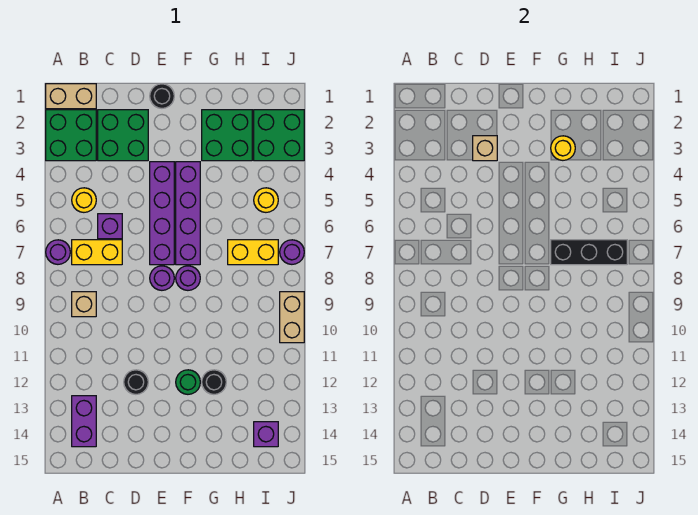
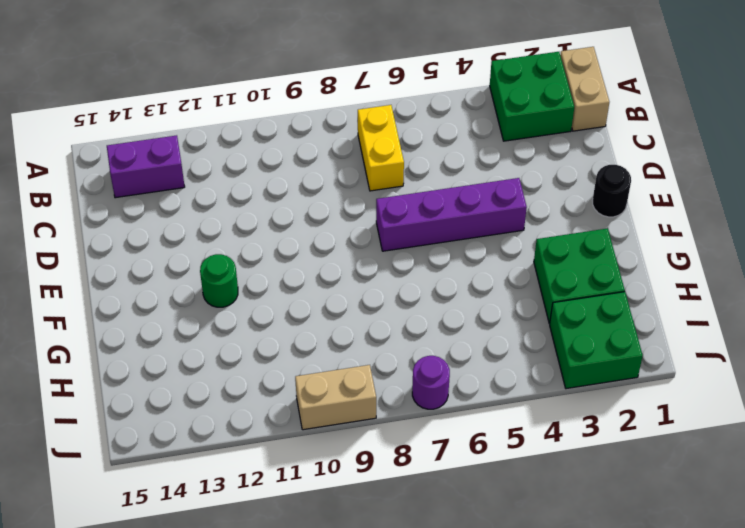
none -> purple round brick A7 level 1
none -> yellow round brick B5 level 1
none -> tan brick B9 level 1

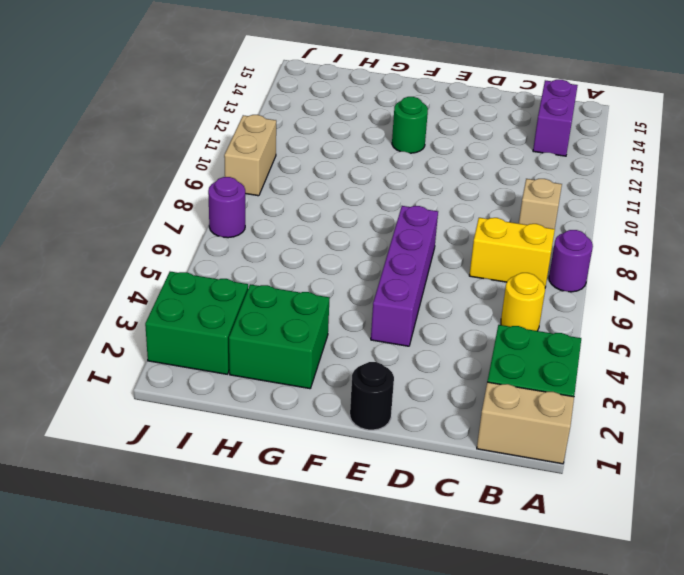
none -> green brick C2:D3 level 1
none -> purple brick C6 level 1
none -> black round brick D12 level 1

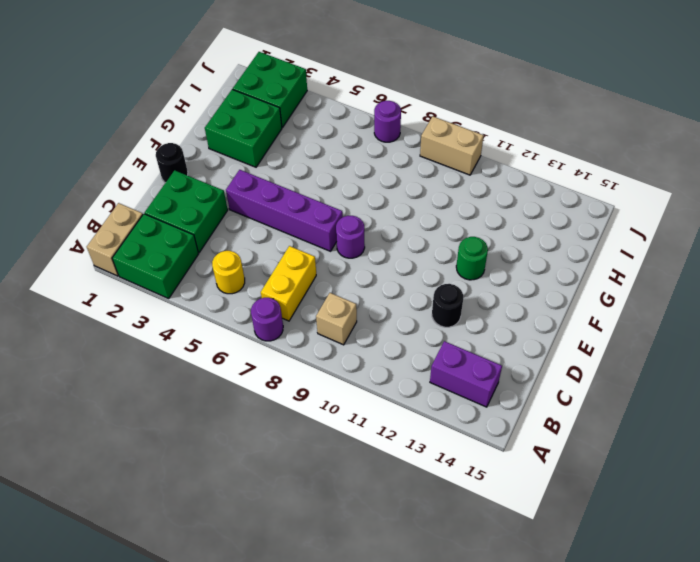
none -> purple brick C6 level 1
none -> purple brick F4:F7 level 1
none -> purple round brick F8 level 1

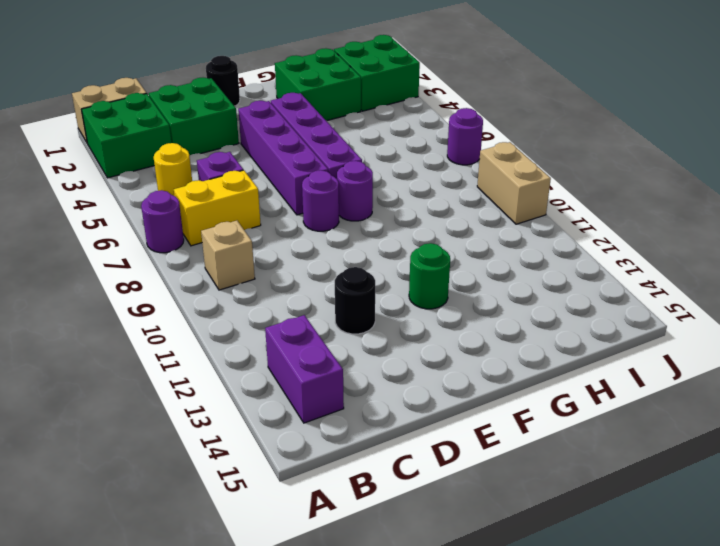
none -> black round brick G12 level 1
none -> yellow brick H7:I7 level 1
none -> yellow round brick I5 level 1

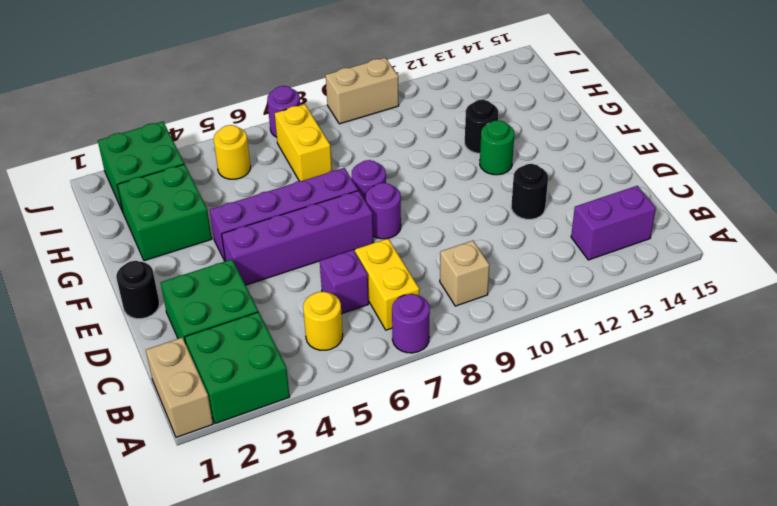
none -> purple brick I14 level 1
none -> tan brick D3 level 2
none -> yellow round brick G3 level 2

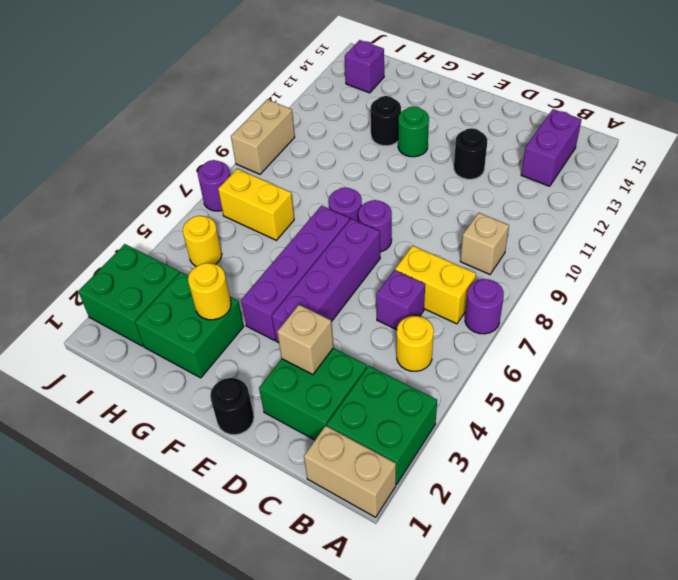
none -> black brick G7:I7 level 2

